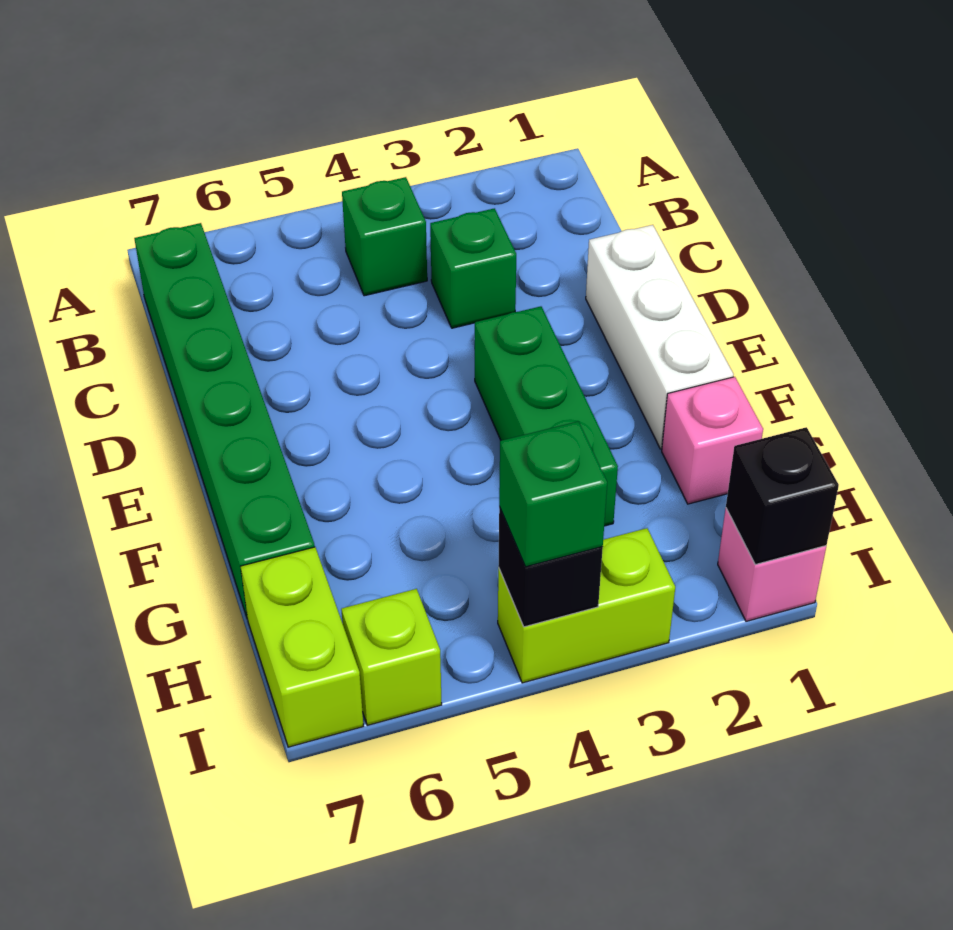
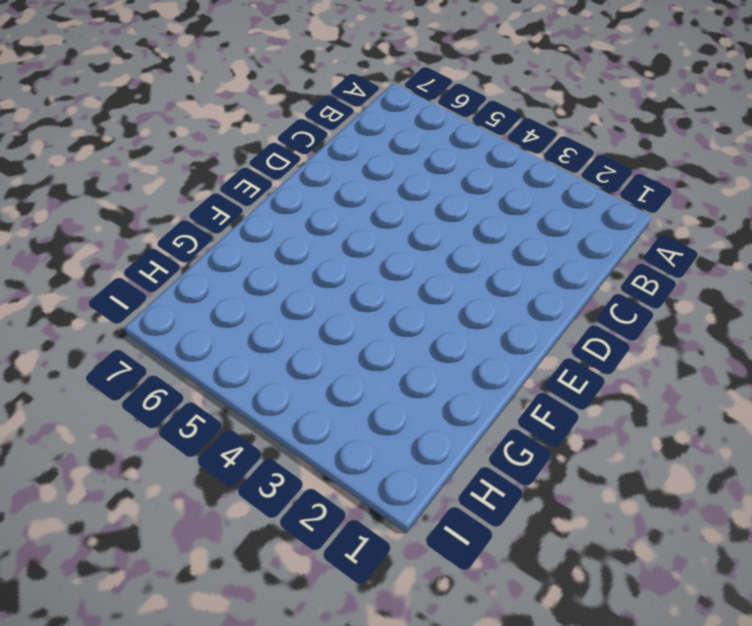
none -> green brick B4 level 1
none -> green brick B7:G7 level 1
none -> green brick C3 level 1

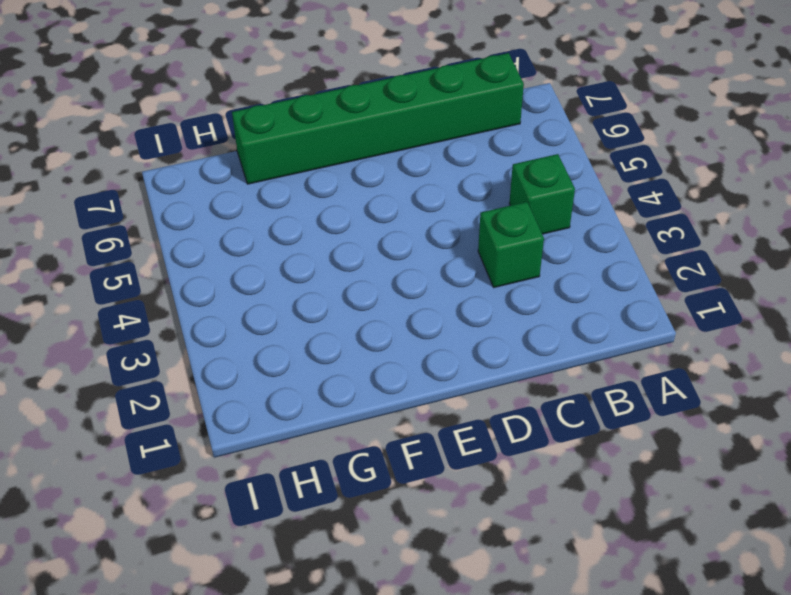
none -> white brick D1:F1 level 1
none -> green brick E3:G3 level 1
none -> pink brick G1 level 1

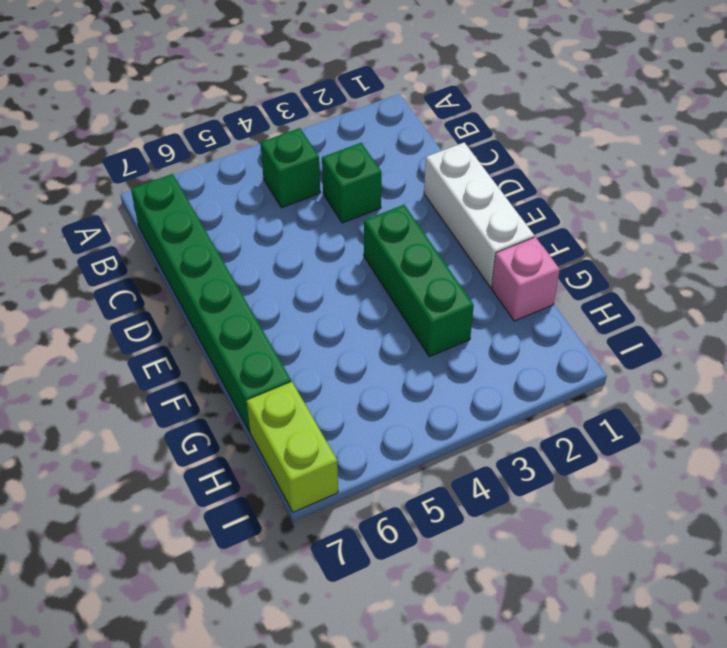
none -> pink brick I1 level 1
none -> lime brick I3:I4 level 1
none -> lime brick I6 level 1

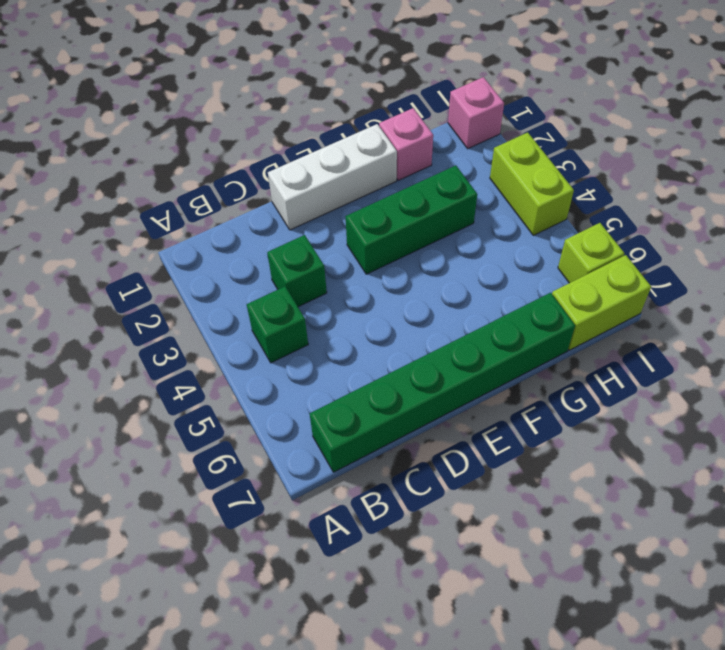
none -> black brick I1 level 2
none -> black brick I4 level 2
none -> green brick I4 level 3

